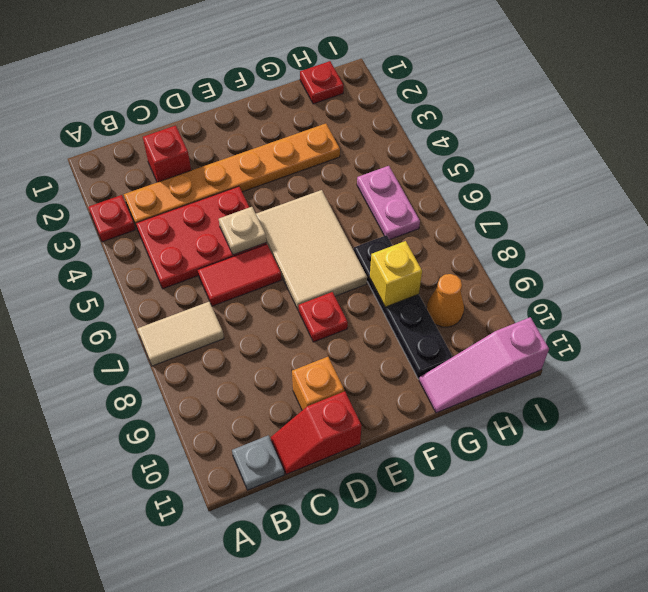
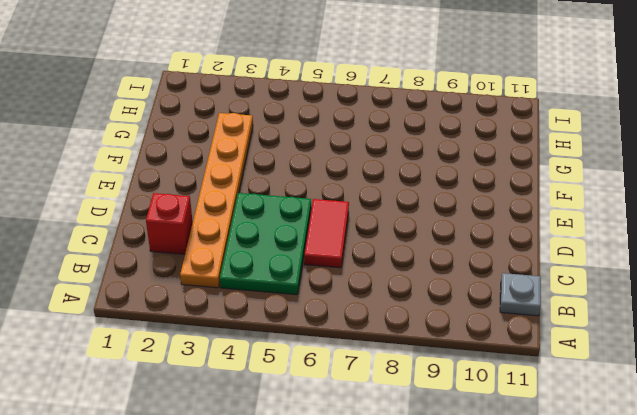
green plate B4:D5 level 1 -> red plate B4:D5 level 1
none -> red plate A3 level 1
none -> tan tile A7:B7 level 1
none -> red slope C11:D11 level 1 top D

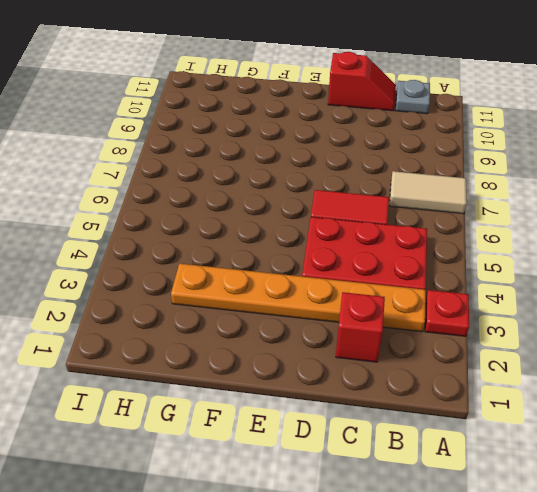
none -> orange brick D10 level 1
none -> tan tile E5:F7 level 1
none -> red plate E8 level 1

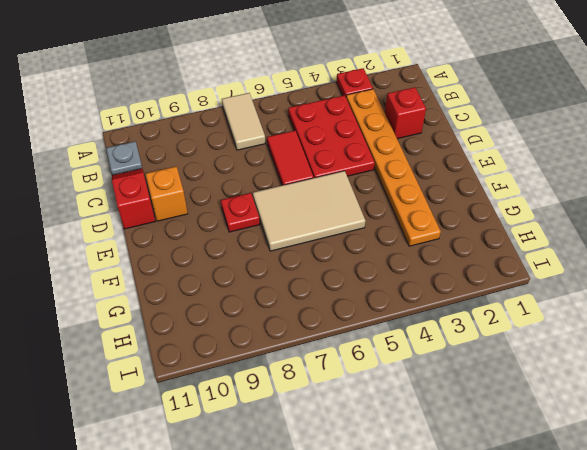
none -> black plate G7:G10 level 1
none -> pink slope G11:I11 level 1 top I
none -> red plate H1 level 1

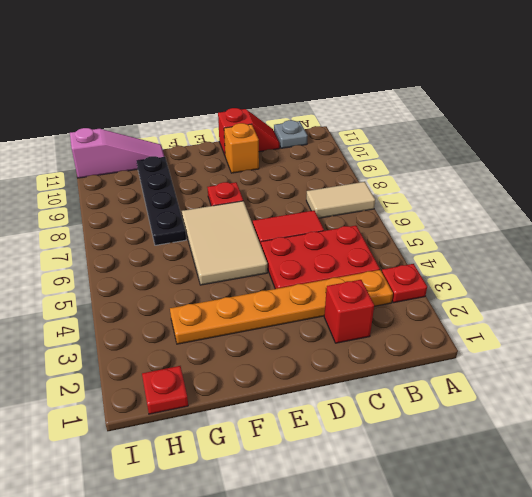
none -> pink plate H5:H6 level 1
none -> orange cone H9 level 1
none -> tan plate D5 level 2

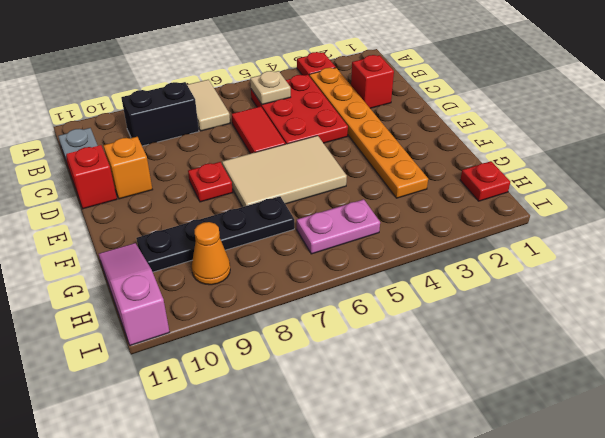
tan plate B5 level 2 -> tan plate D5 level 2
black brick B8:B9 level 1 -> none
none -> yellow brick G8 level 2

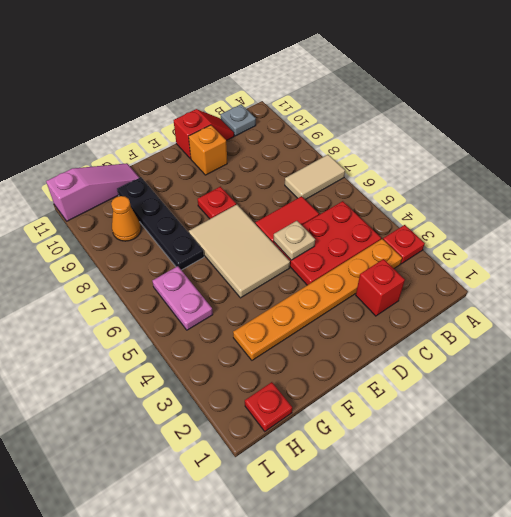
none -> yellow brick G8 level 2

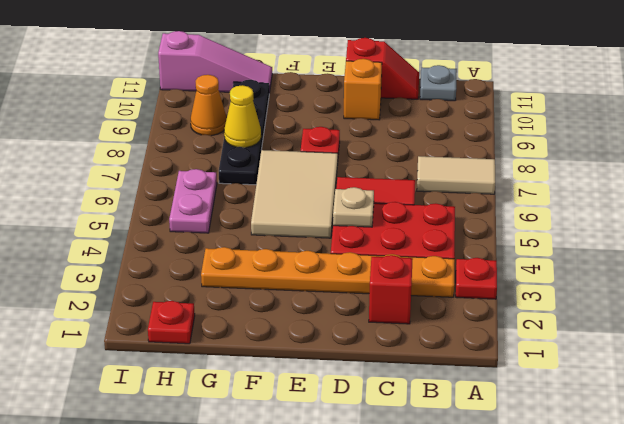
yellow cone G8 level 2 -> yellow brick G8 level 2

